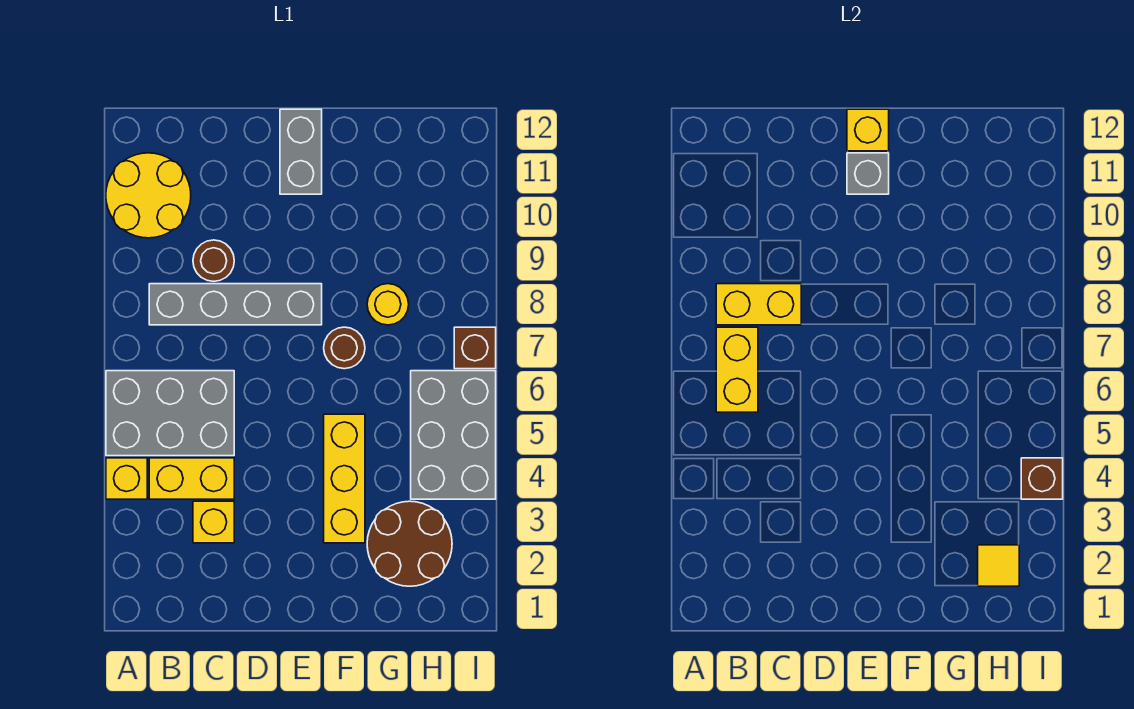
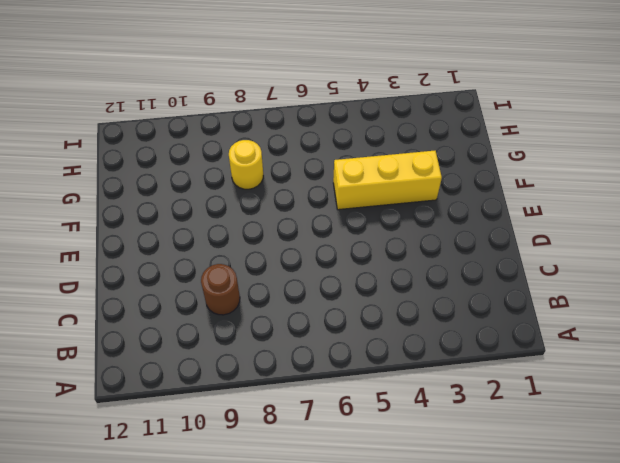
none -> yellow brick A4 level 1
none -> grey brick A5:C6 level 1
none -> yellow round brick A10:B11 level 1

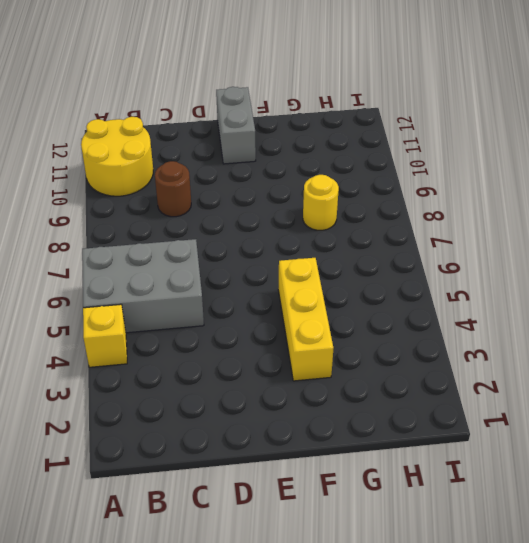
none -> yellow brick B4:C4 level 1
none -> grey brick B8:E8 level 1
none -> yellow brick C3 level 1

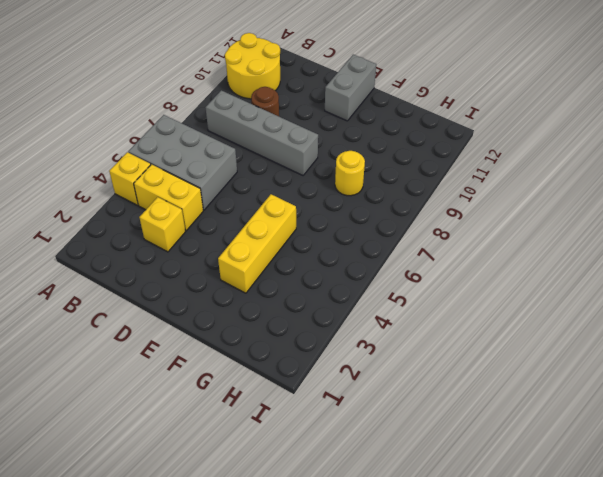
none -> brown round brick F7 level 1
none -> brown round brick G2:H3 level 1
none -> grey brick H4:I6 level 1

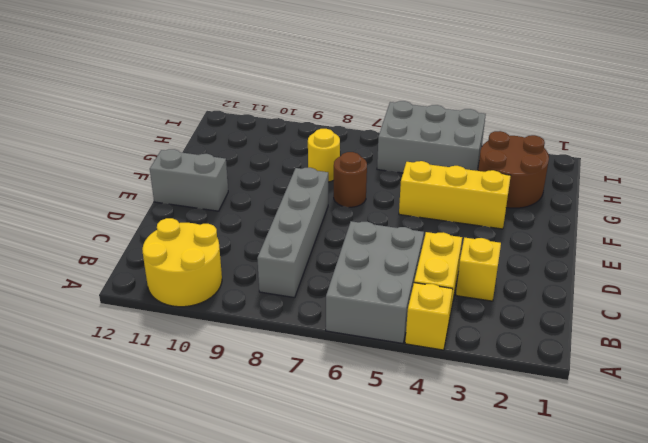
none -> brown round brick C9 level 1
none -> brown brick I7 level 1
none -> yellow brick B6:B7 level 2

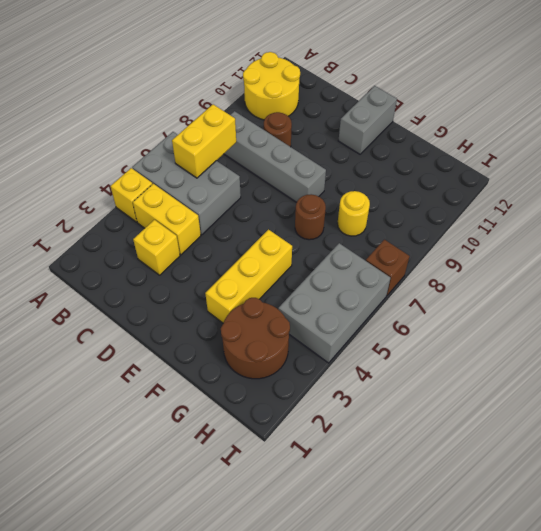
none -> yellow brick B8:C8 level 2
none -> grey brick E11 level 2
none -> yellow brick E12 level 2

